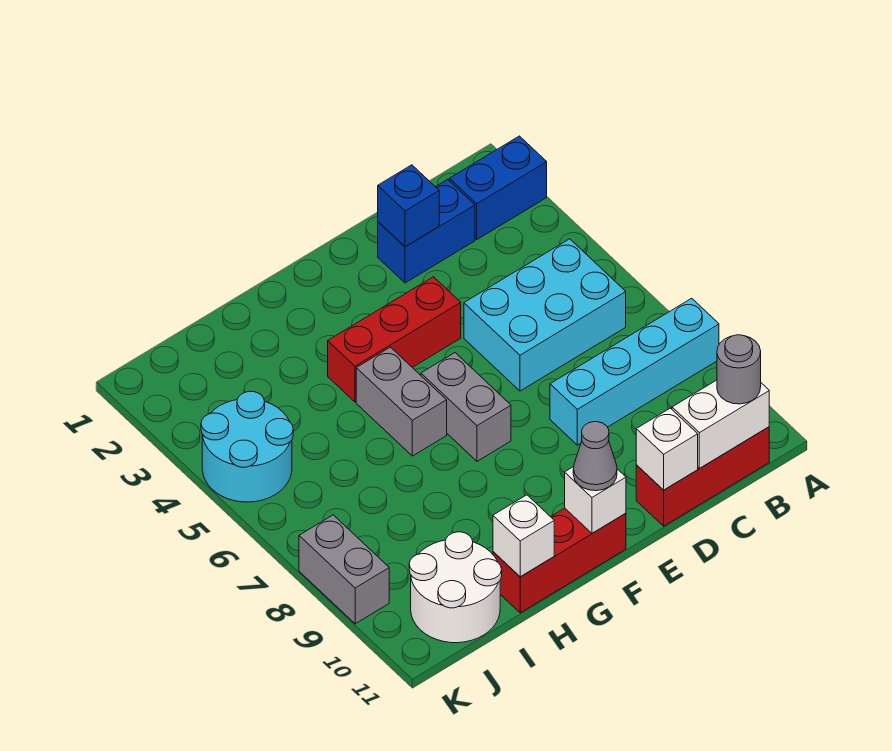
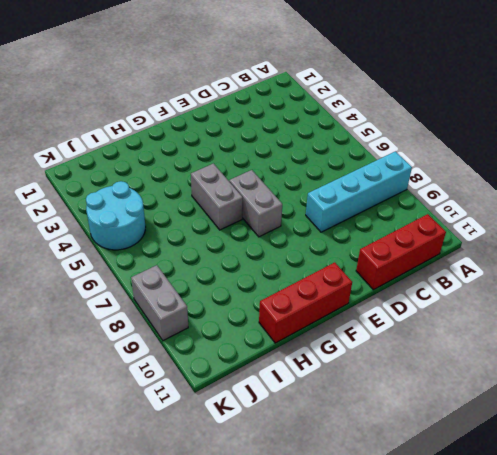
none -> blue brick A2:B2 level 1
none -> cyan brick B5:D6 level 1
none -> blue brick C2:D2 level 1

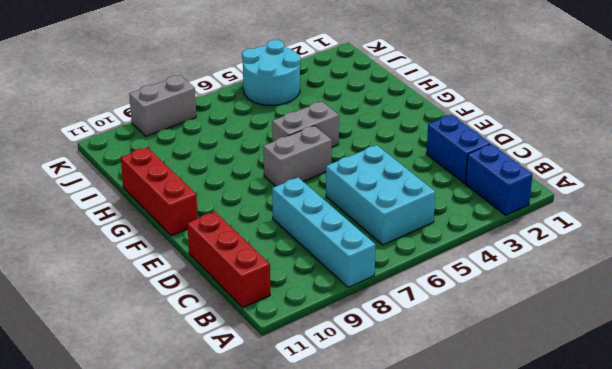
none -> red brick E4:G4 level 1
none -> white round brick I10:J11 level 1
none -> white brick B11:C11 level 2

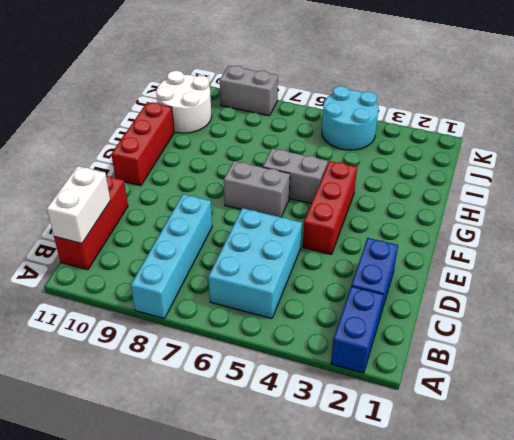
none -> blue brick D2 level 2
none -> white brick D11 level 2
none -> white brick F11 level 2

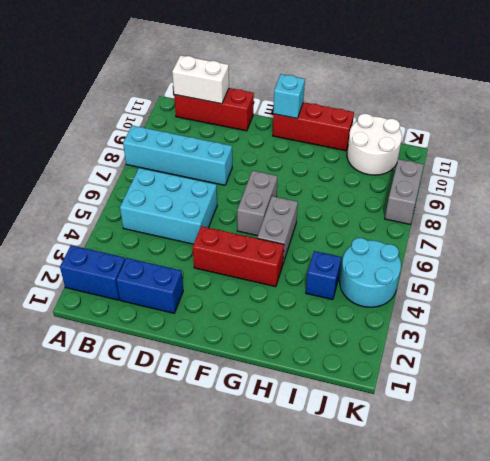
cyan brick F11 level 2 -> white brick F11 level 2
blue brick I4 level 1 -> blue brick D2 level 2
none -> white brick D11 level 2
none -> white brick H11 level 2
none -> grey round brick B11 level 3

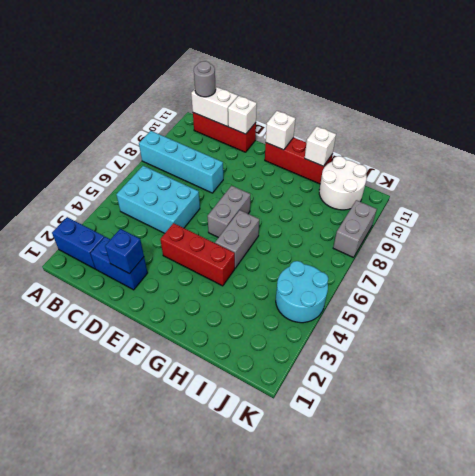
none -> grey cone F11 level 3

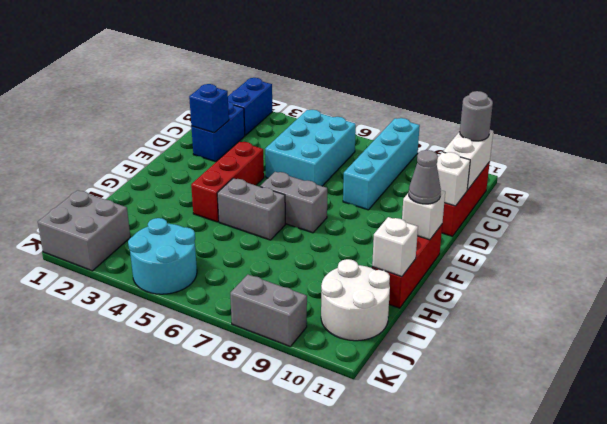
grey brick J1:K2 level 1 -> none

